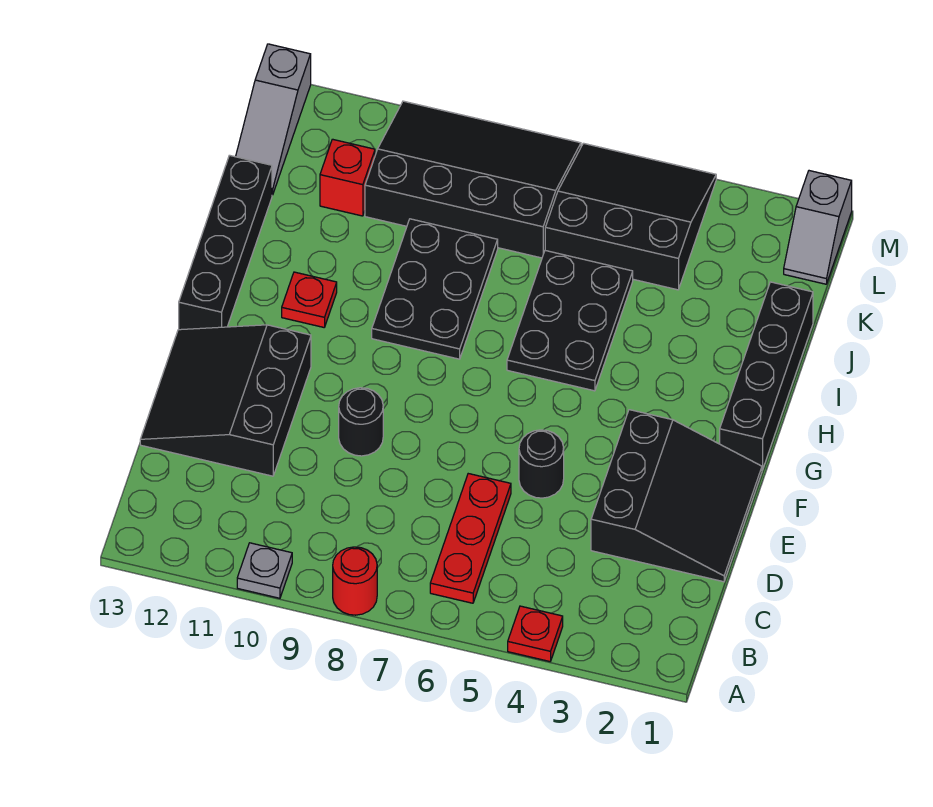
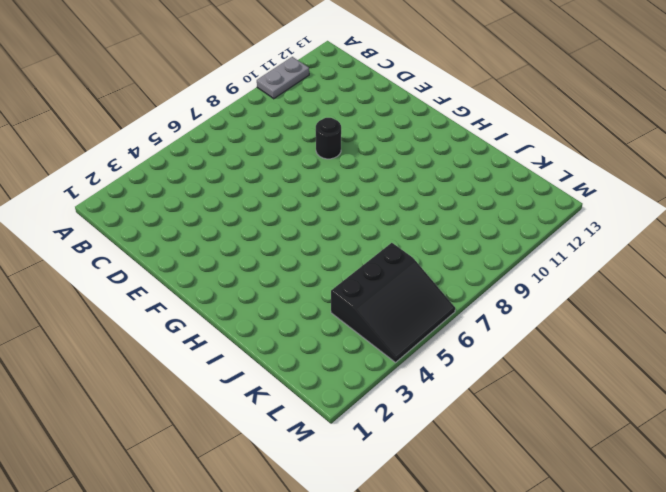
grey plate A10:A11 level 1 -> grey plate A10 level 1
none -> red plate A4 level 1
none -> red round brick A8 level 1
none -> red plate B6:D6 level 1

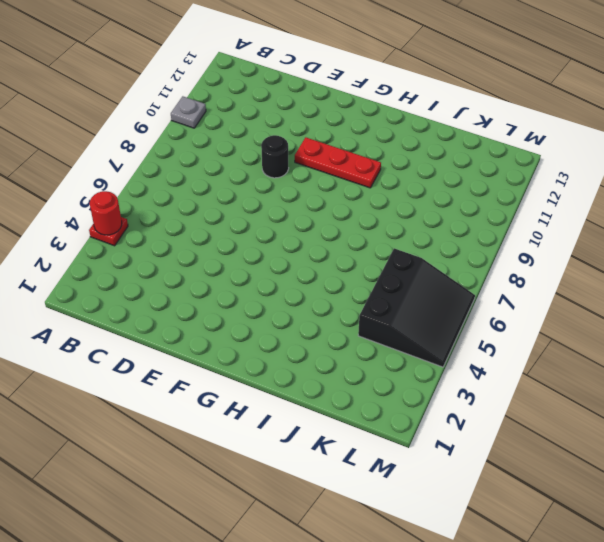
red round brick A4 level 2 -> red round brick A8 level 1
red plate F10:H10 level 1 -> red plate B6:D6 level 1
none -> black slope D1:F3 level 1 top 3
none -> black slope D11:F13 level 1 top 11
none -> black round brick E5 level 1

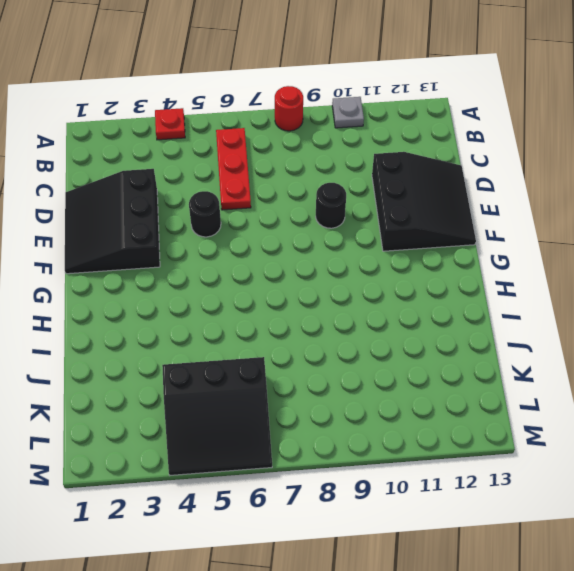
none -> black brick G1:J1 level 1
none -> black brick G13:J13 level 1
none -> black plate H5:J6 level 1

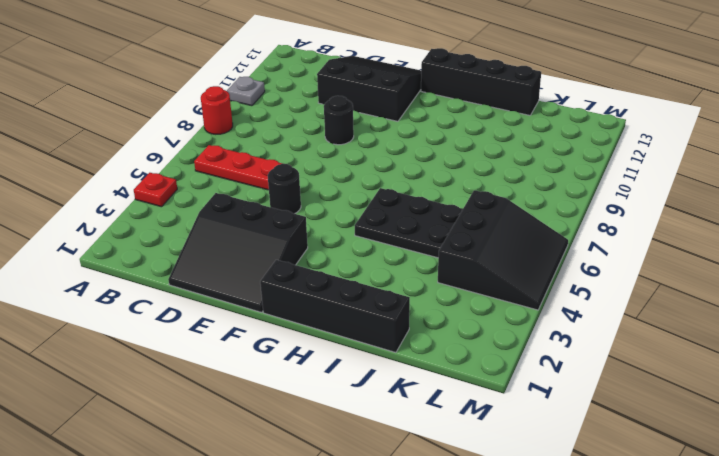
none -> black plate H8:J9 level 1
none -> red plate H11 level 1
none -> black slope K7:M10 level 1 top K

